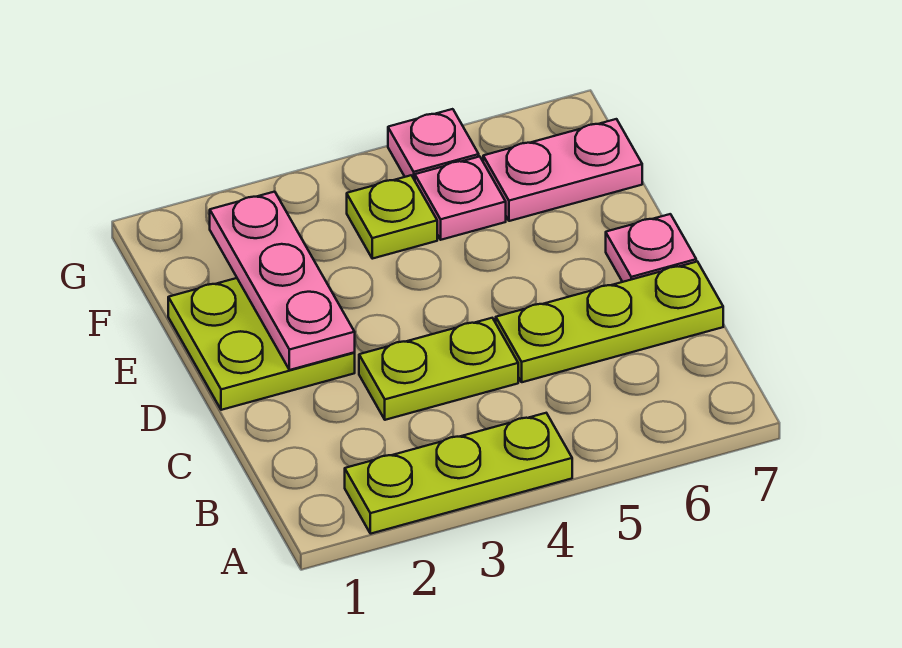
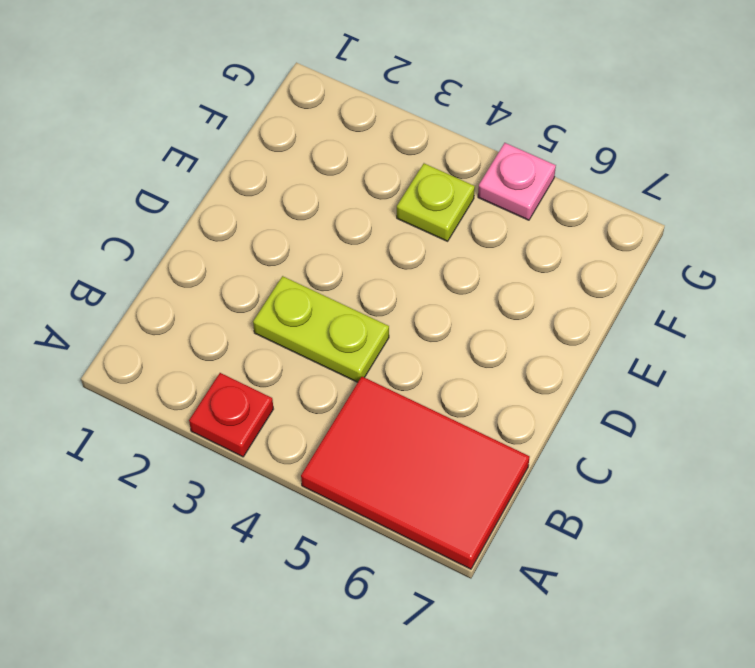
red plate A3 level 1 -> lime plate A2:A4 level 1
red tile A5:B7 level 1 -> none
none -> lime plate C5:C7 level 1
none -> lime plate D1:E2 level 1

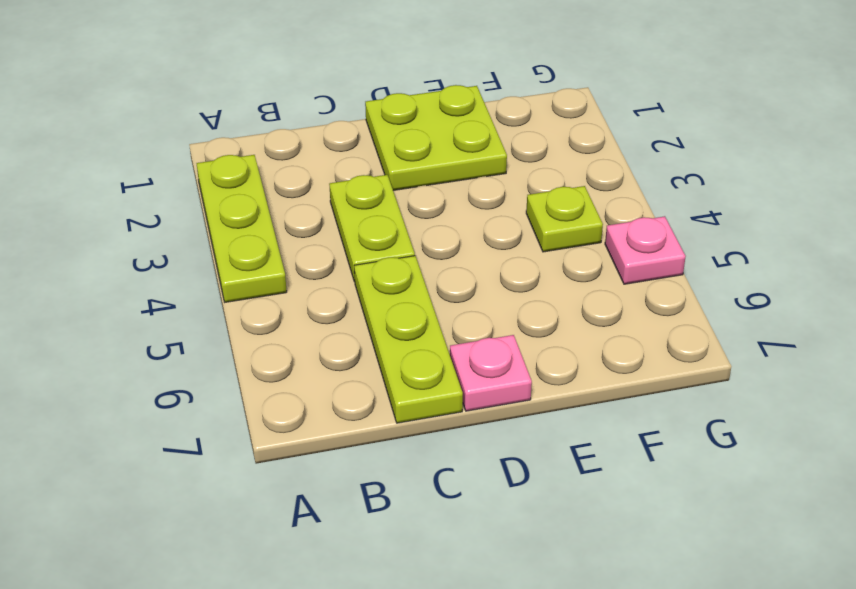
none -> pink plate F5 level 1
none -> pink plate F6:F7 level 1

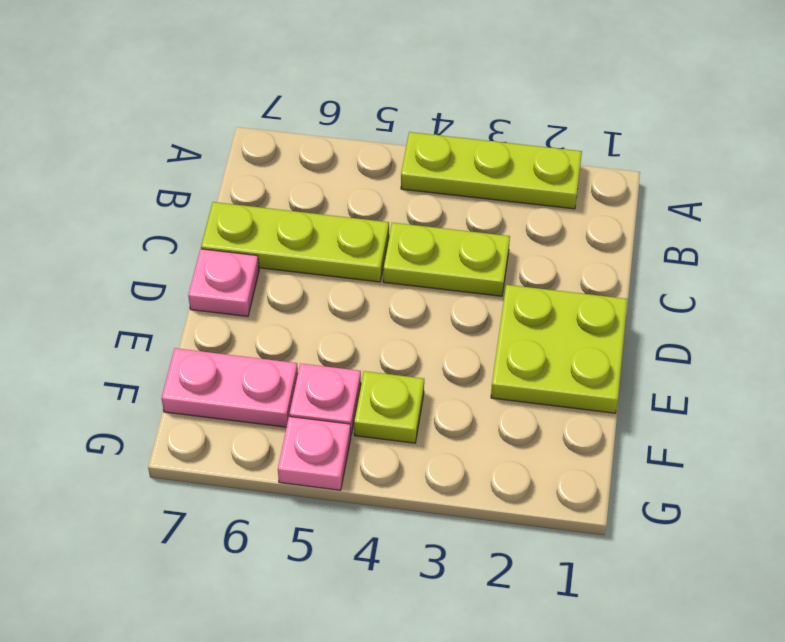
none -> pink plate D2:F2 level 2

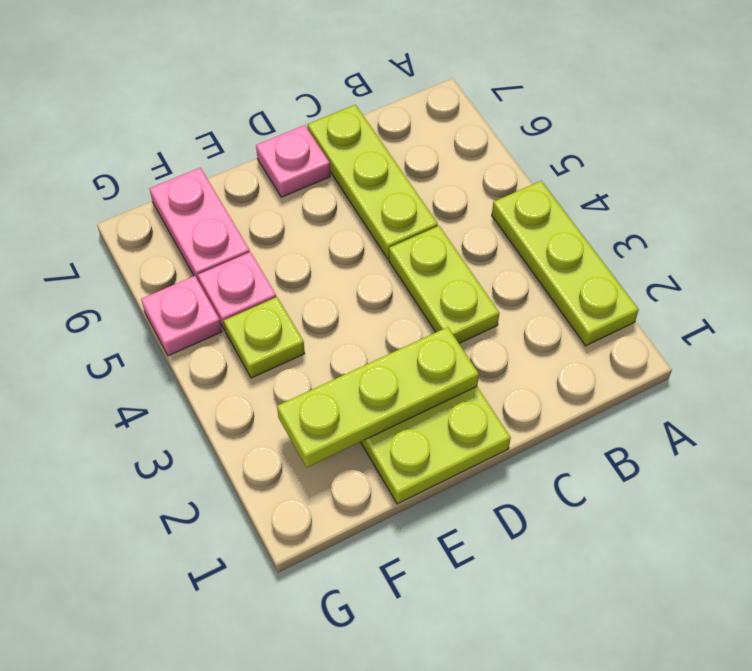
lime plate D2:F2 level 2 -> pink plate D2:F2 level 2

